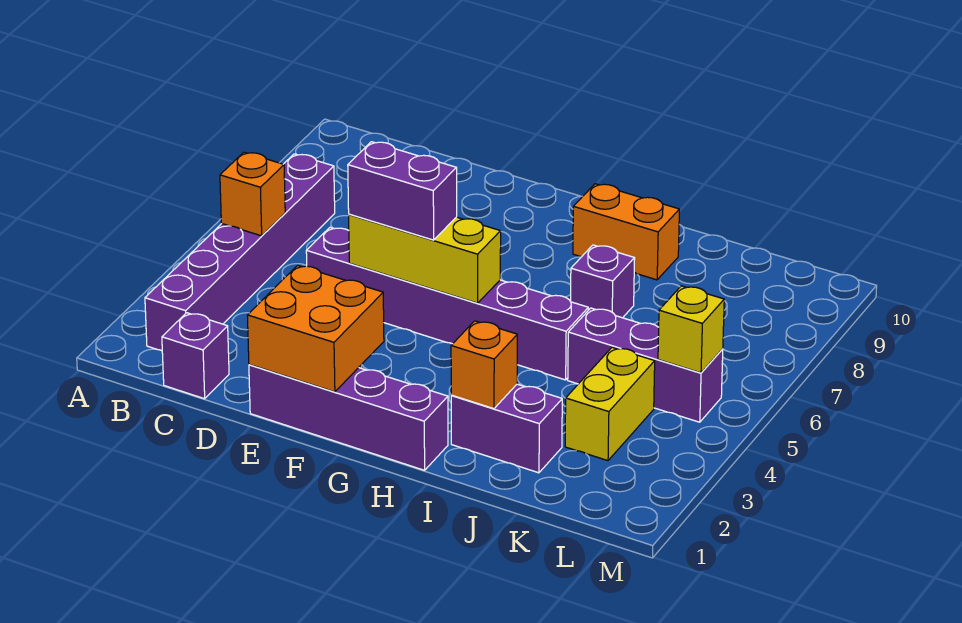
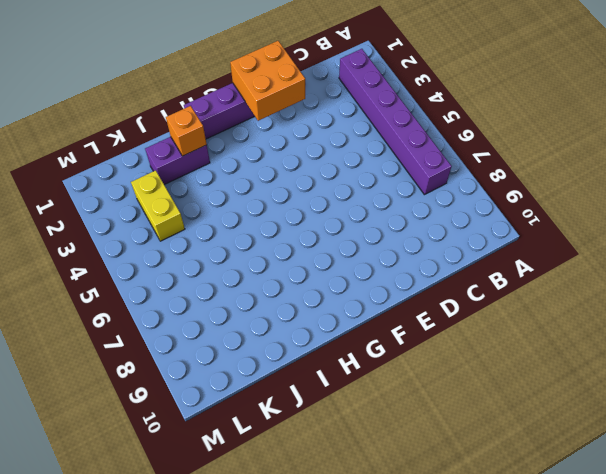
none -> purple brick C1 level 1
none -> purple brick D5:I5 level 1
none -> orange brick H9:I9 level 1

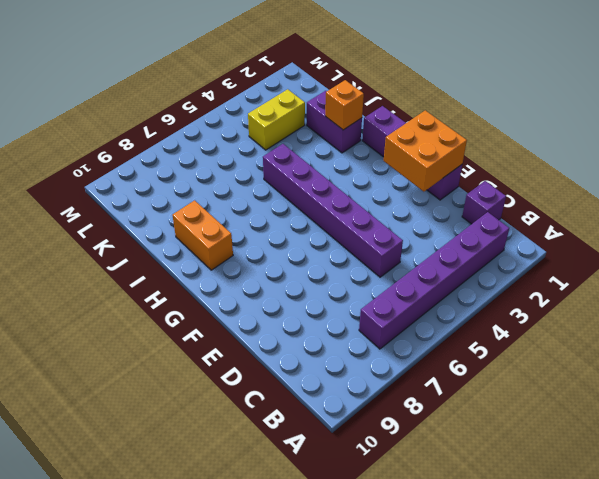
none -> purple brick I7 level 1
none -> purple brick J5:L5 level 1
none -> orange brick B5 level 2

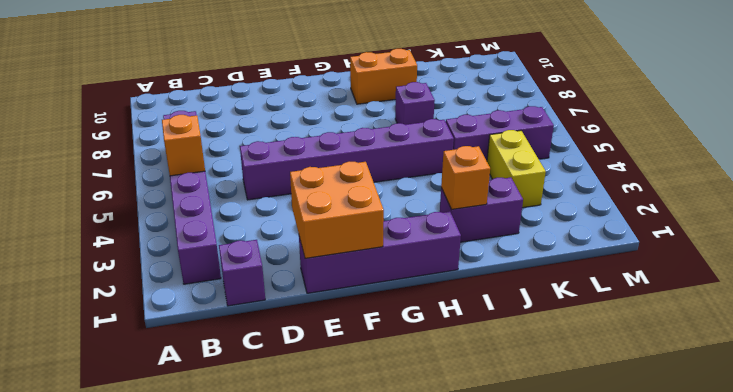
none -> yellow brick E5:G5 level 2
none -> yellow brick L5 level 2
none -> purple brick E5:F5 level 3

